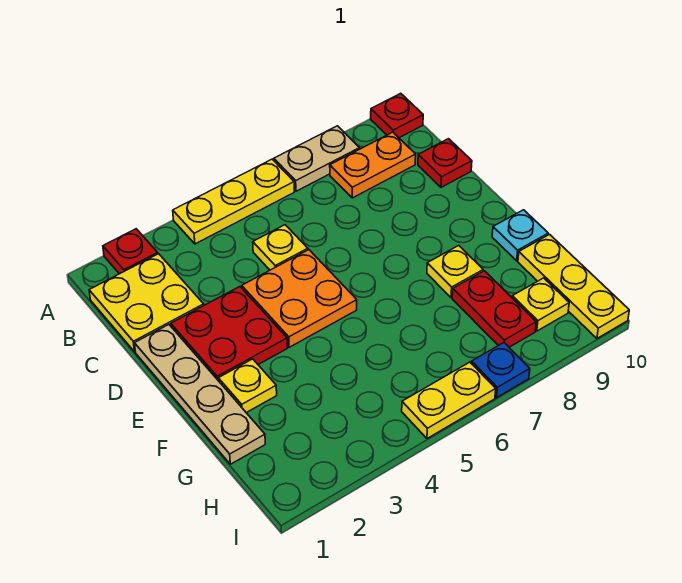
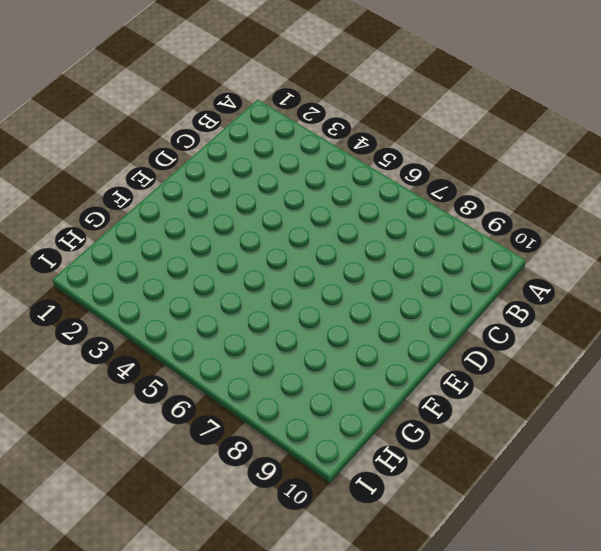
none -> red plate A2 level 1
none -> yellow plate A4:A6 level 1
none -> tan plate A7:A8 level 1

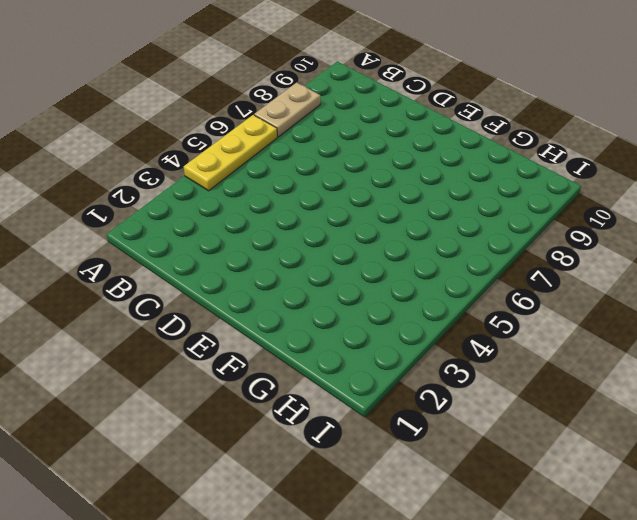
none -> red plate A2 level 1
none -> red plate A10 level 1
none -> yellow plate B1:C2 level 1

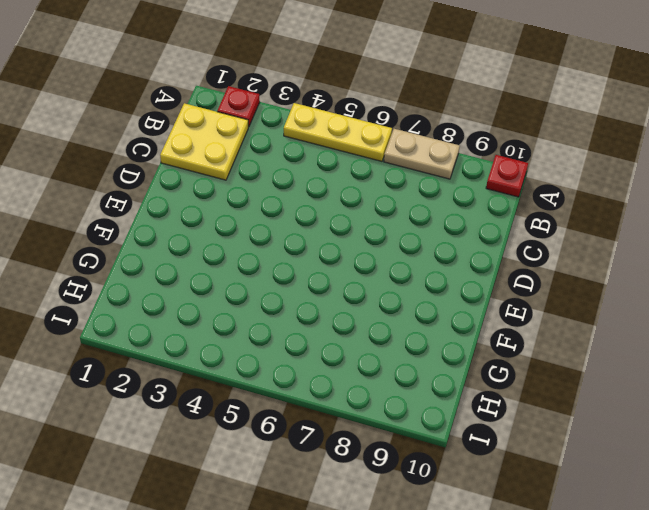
none -> orange plate B8:B9 level 1
none -> yellow plate C5 level 1
none -> red plate C10 level 1

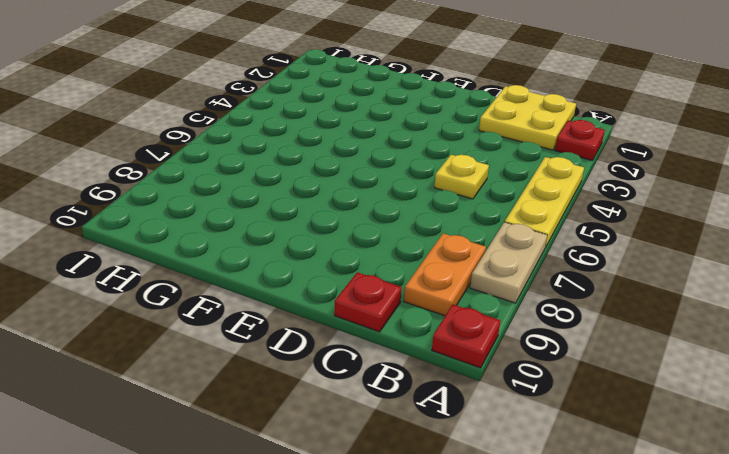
none -> tan plate D1:G1 level 1
none -> red plate D2:E3 level 1
none -> orange plate D4:E5 level 1

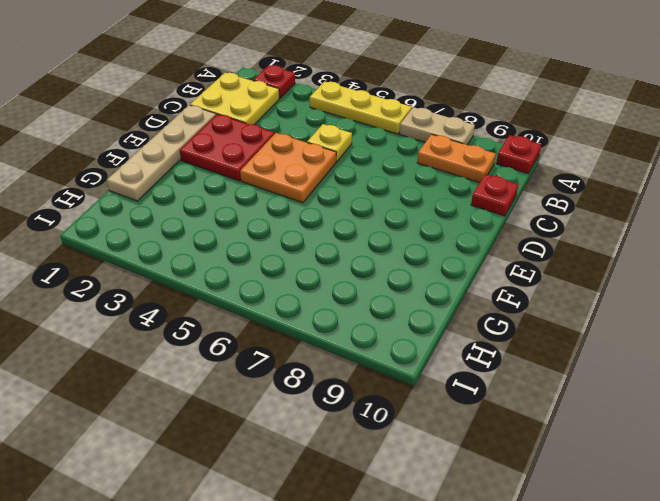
none -> yellow plate F2 level 1
none -> yellow plate F8 level 1
none -> cyan plate F10 level 1

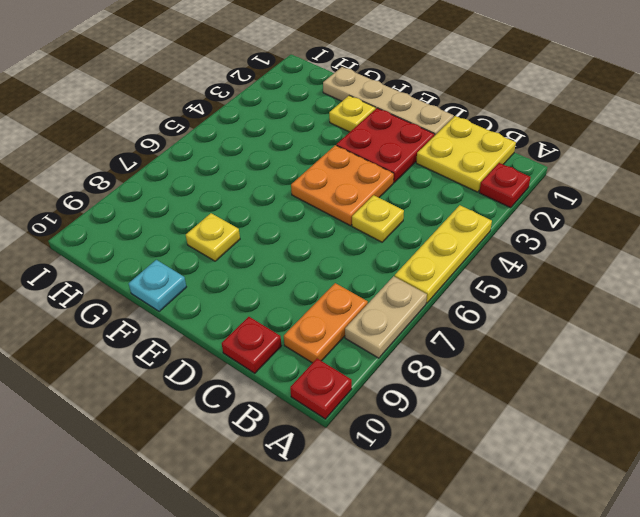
none -> red plate G8:H8 level 1
none -> yellow plate G10:I10 level 1
none -> yellow plate H9 level 1

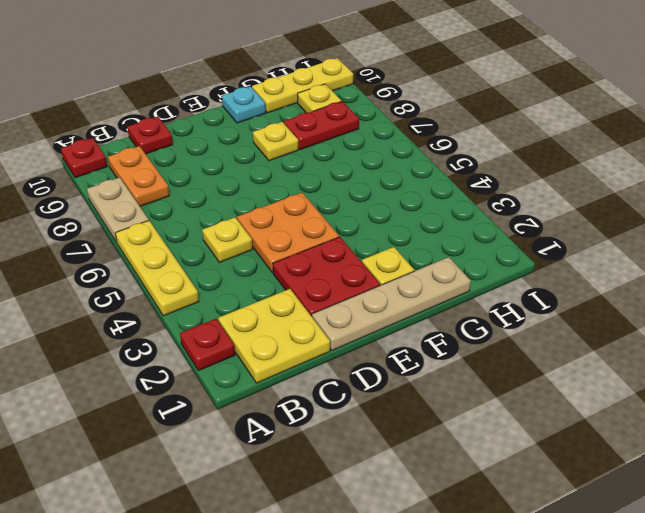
none -> yellow plate I5:I6 level 1
none -> blue plate I7 level 1

